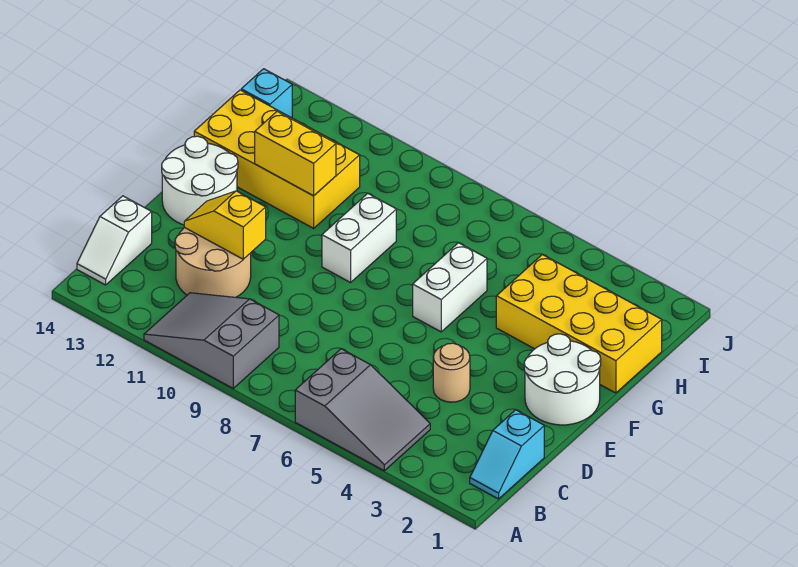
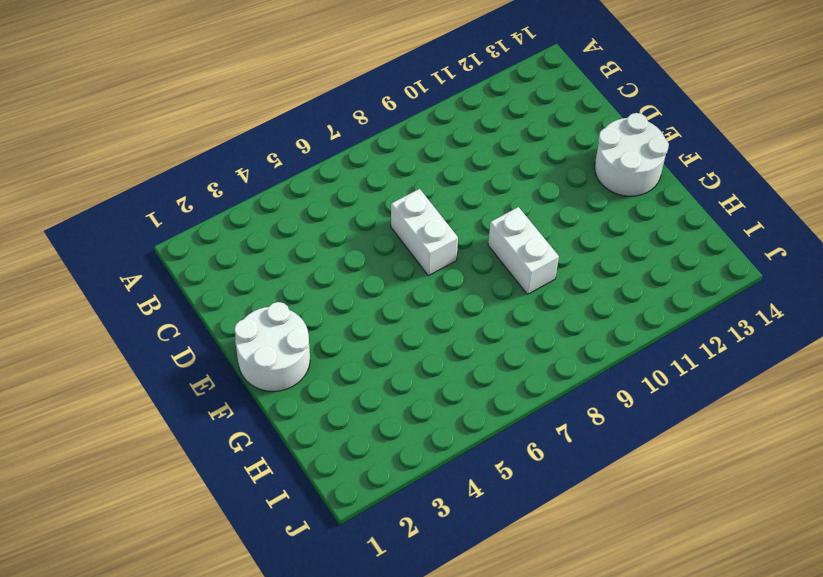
white brick D7:E7 level 1 -> white brick F6:G6 level 1
none -> grey slope A4:B6 level 1 top 6
none -> grey slope A9:B11 level 1 top 9
none -> cyan slope B1:C1 level 1 top C

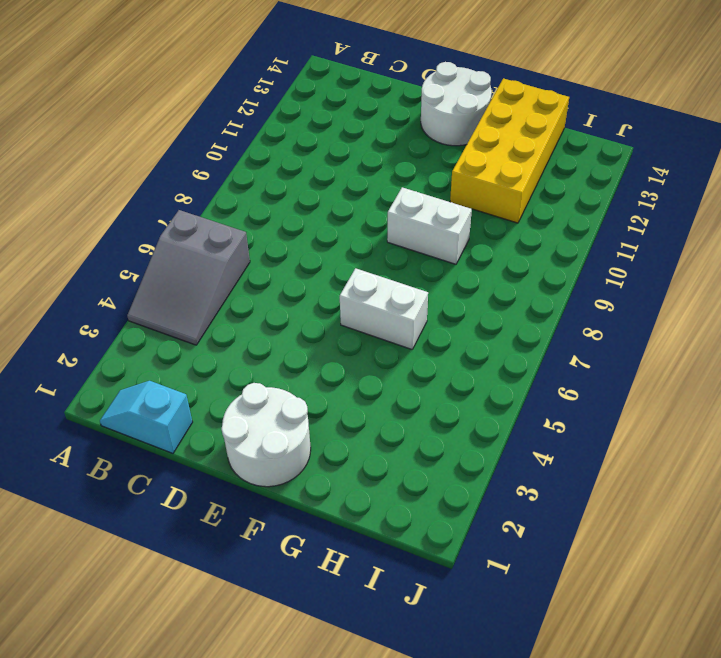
none -> grey slope A9:B11 level 1 top 9
none -> white slope B14:C14 level 1 top C
none -> tan round brick C11:D12 level 1

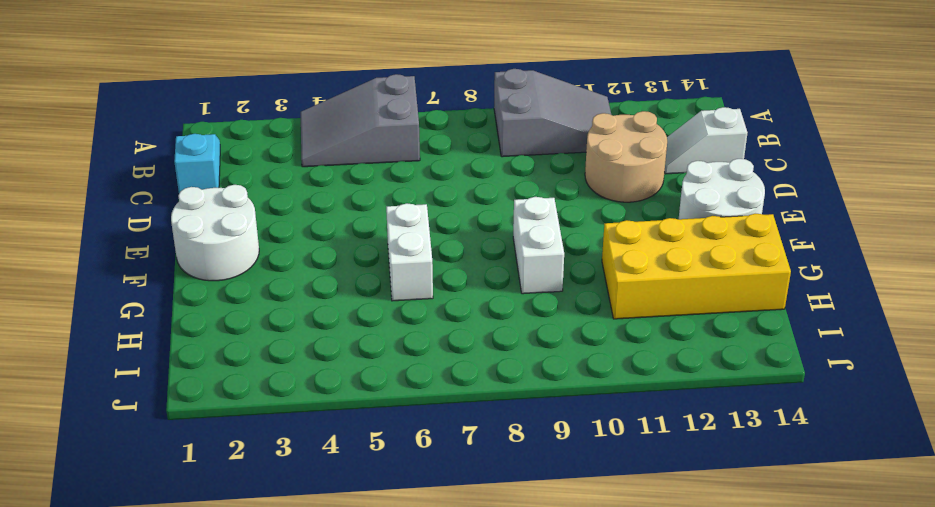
white slope C13:C14 level 1 top 14 -> white slope B14:C14 level 1 top C
none -> tan round brick D4 level 1
none -> yellow brick G1:H4 level 1
none -> cyan brick I14 level 1

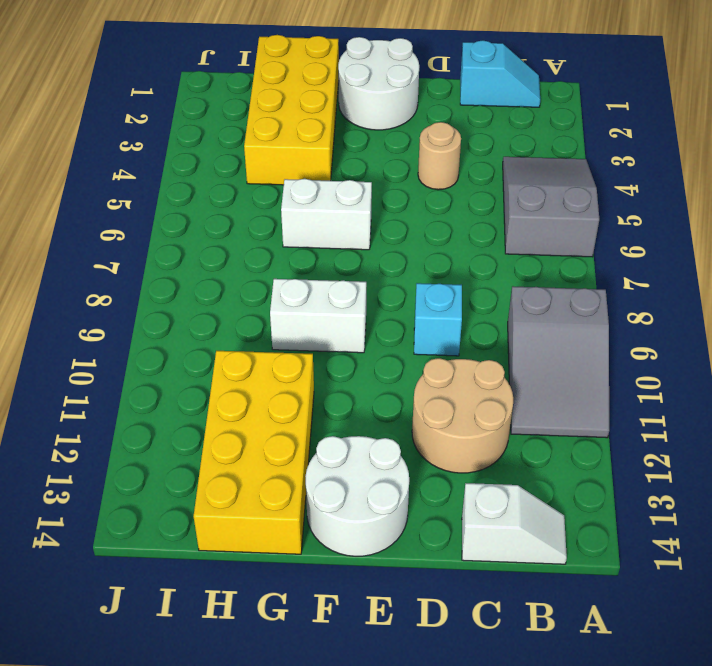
cyan brick D9 level 1 -> cyan brick I14 level 1
none -> yellow slope D11:D12 level 2 top 11
none -> yellow brick G11:G12 level 2

